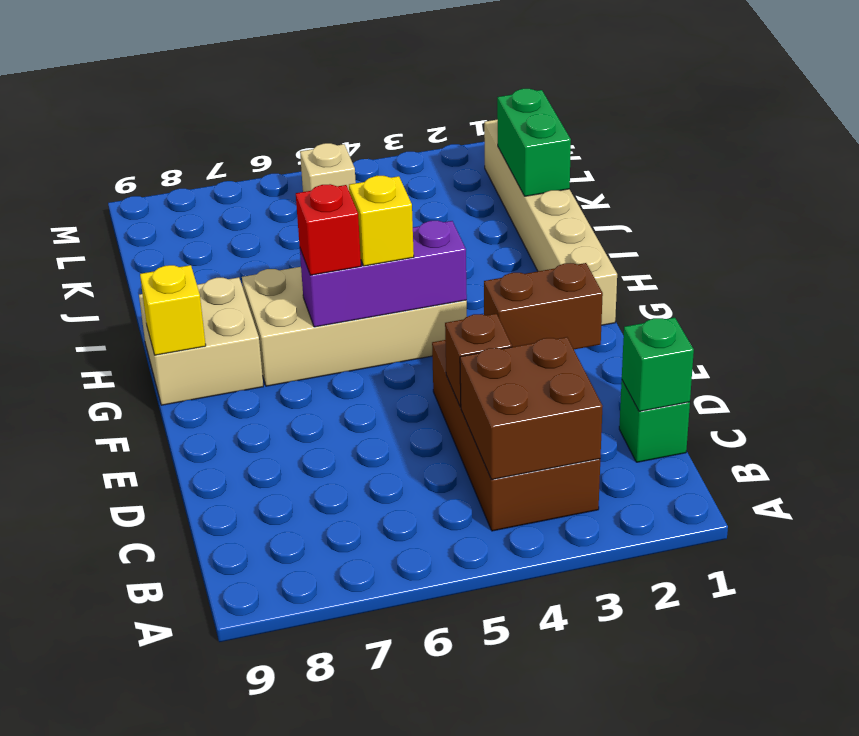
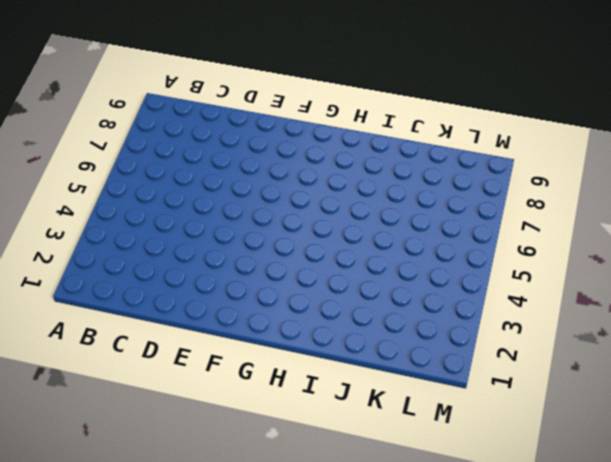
none -> brown brick B3:E4 level 1
none -> green brick C1 level 1
none -> tan brick G1:L1 level 1

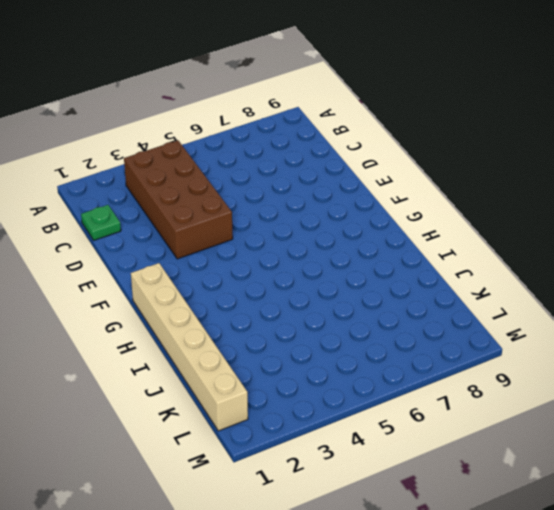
green plate C1 level 1 -> green brick C1 level 1
none -> tan brick G4:H7 level 1
none -> tan brick G8:H9 level 1
none -> tan brick L5 level 1

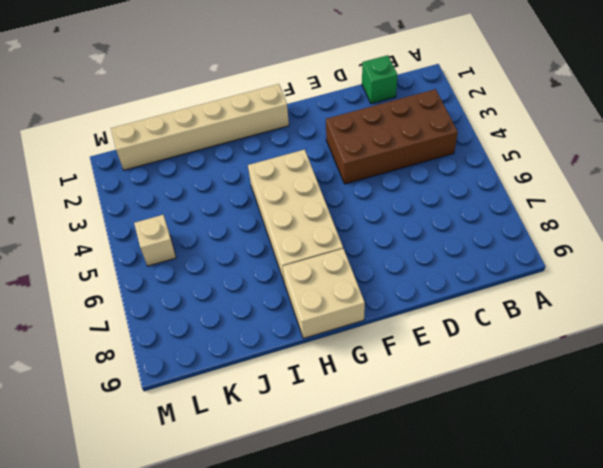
none -> brown brick B3:C4 level 2
none -> green brick C1 level 2
none -> brown brick D4 level 2

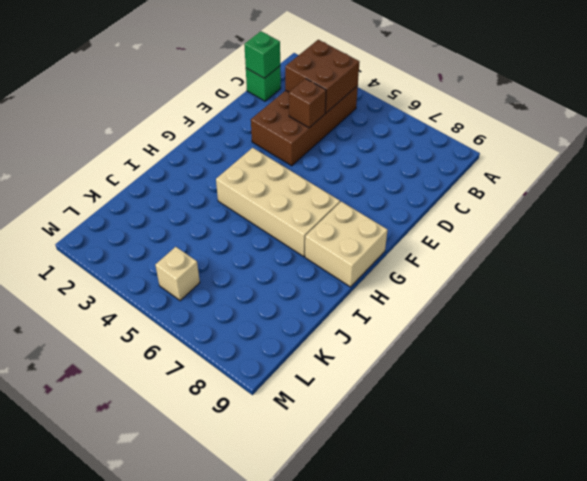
none -> tan brick G1:L1 level 1
none -> brown brick E2:E3 level 2
none -> purple brick G4:G6 level 2

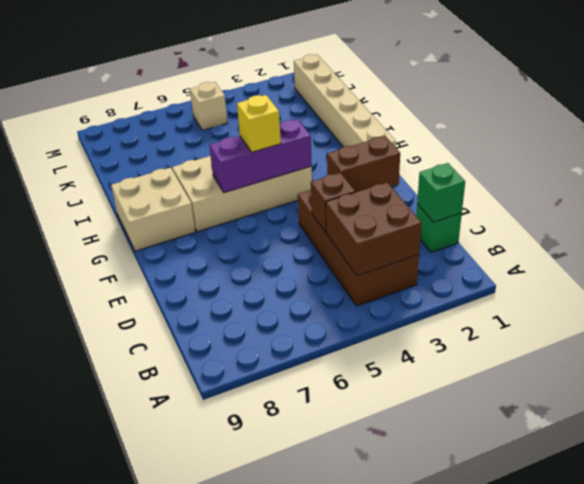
none -> yellow brick G9 level 2
none -> green brick J1:K1 level 2
none -> red brick G6 level 3

